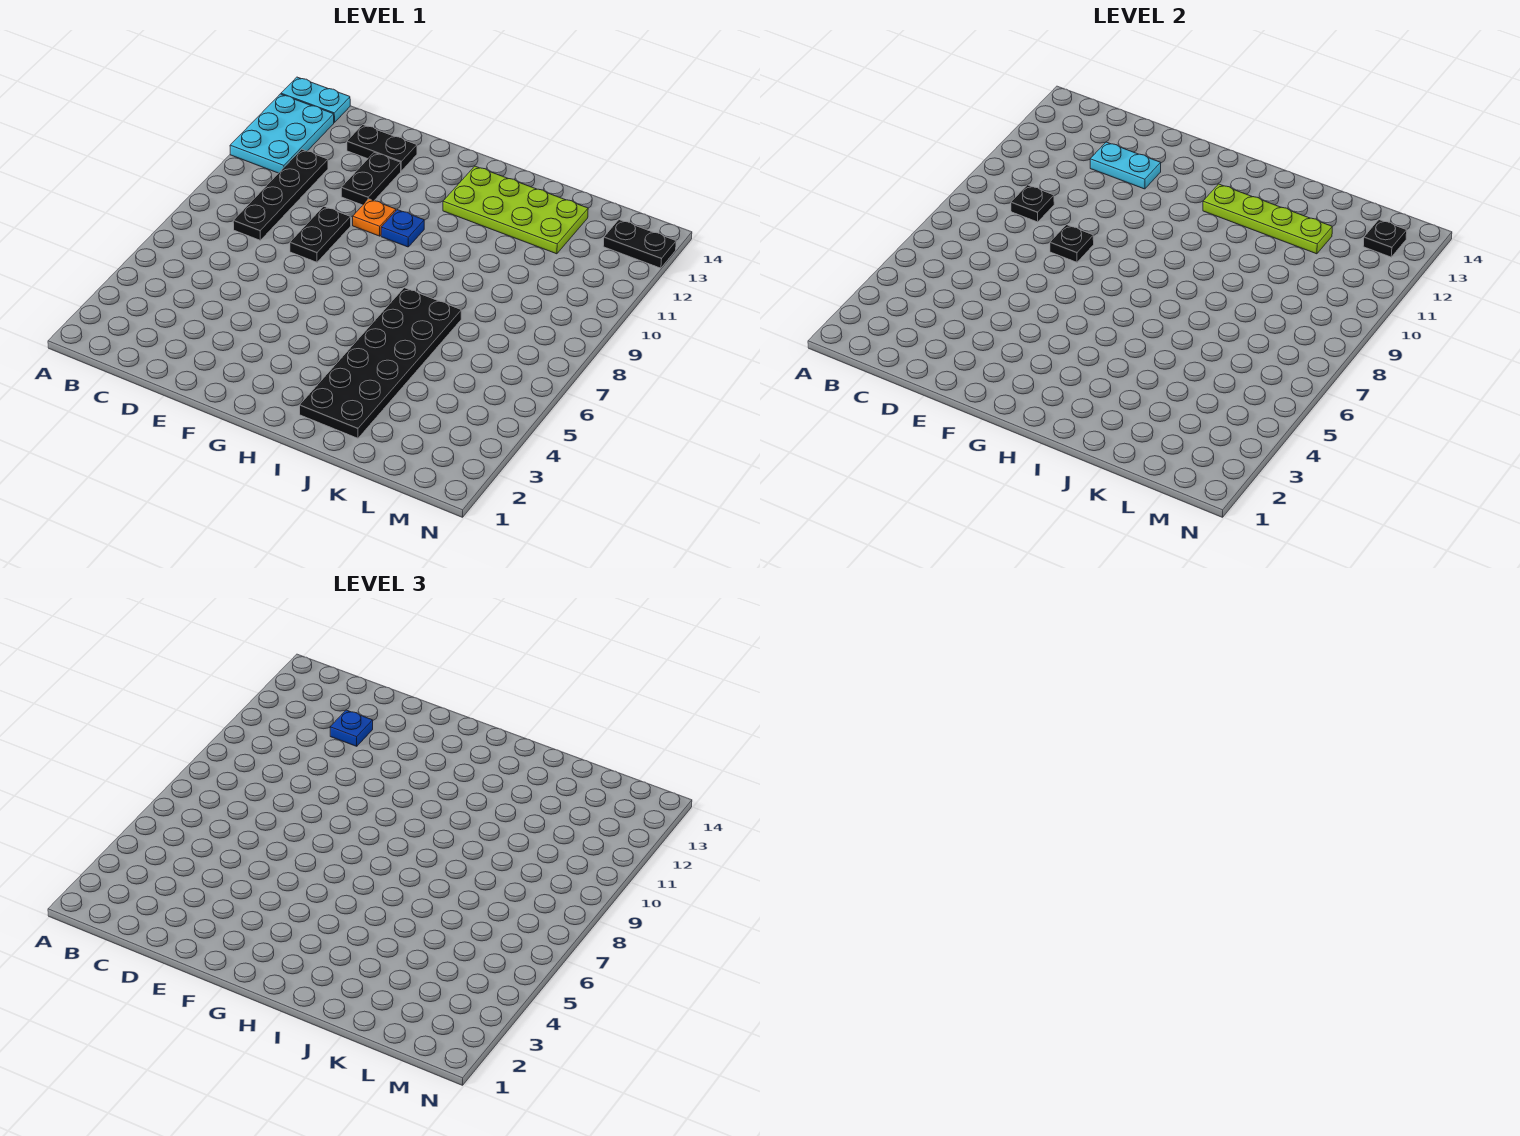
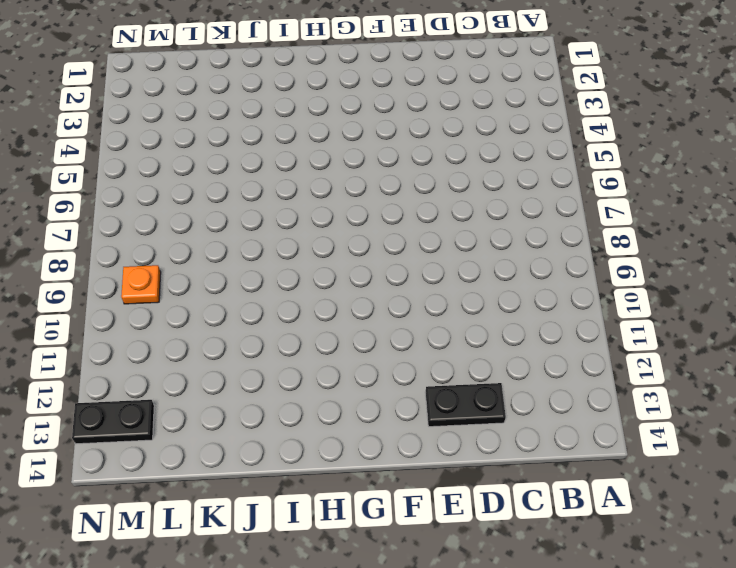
orange plate M9 level 1 -> orange plate F10 level 1
none -> cyan plate A11:B13 level 1
none -> cyan plate A14:B14 level 1
none -> black plate C8:C11 level 1

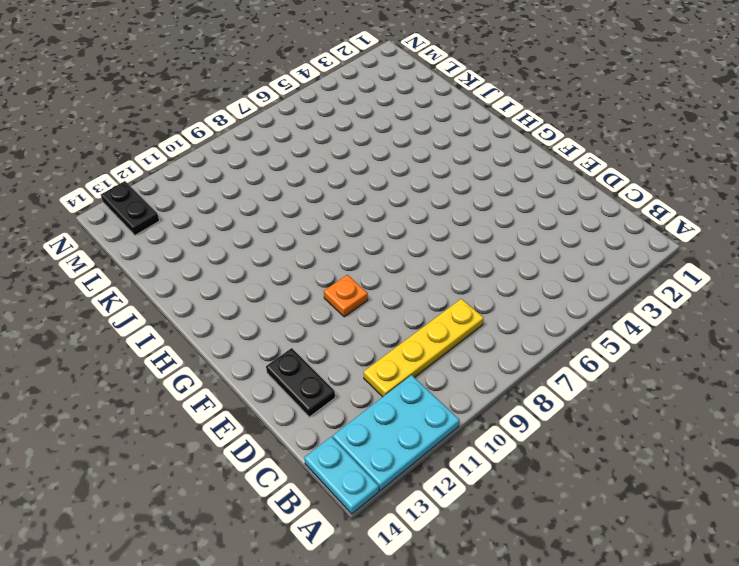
yellow plate C8:C11 level 1 -> black plate C8:C11 level 1
none -> black plate E8:E9 level 1
none -> black plate E11:E12 level 1
none -> blue plate G10 level 1

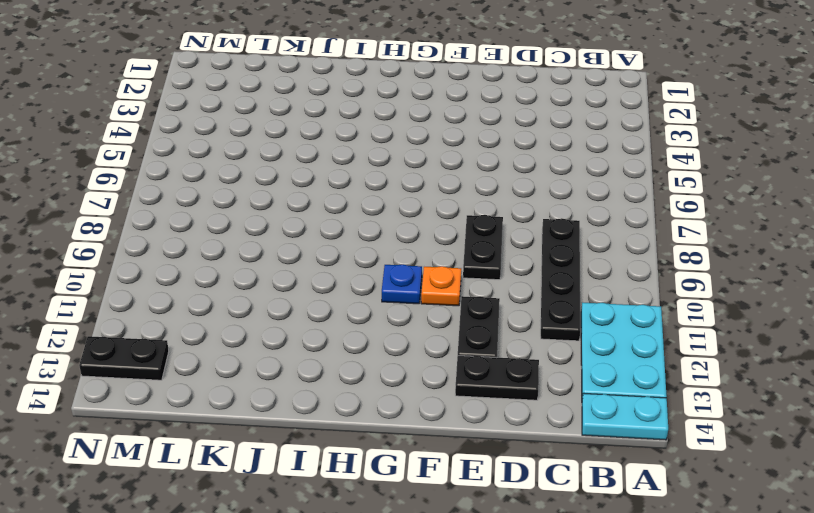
none -> lime plate H12:K13 level 1
none -> black plate I2:J7 level 1
none -> black plate C9 level 2

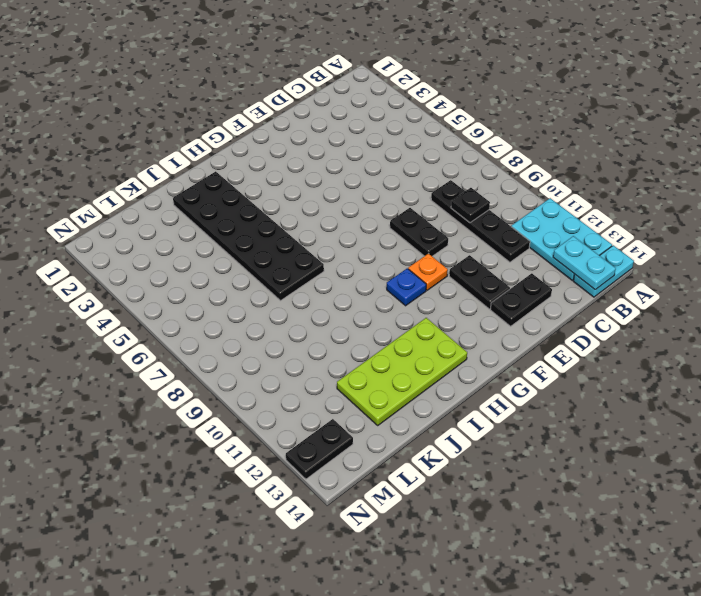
cyan plate B13:B14 level 2 -> cyan plate D12:E12 level 2
none -> black plate E8 level 2
none -> lime plate H12:K12 level 2
none -> black plate M13 level 2

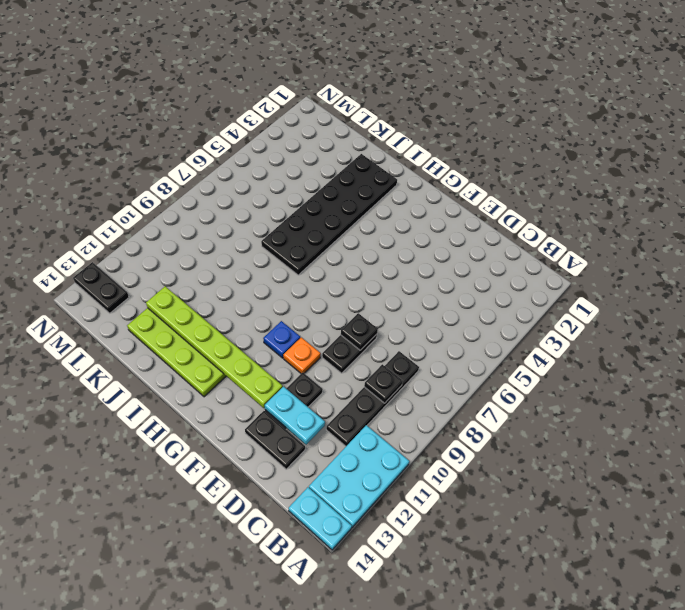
lime plate F12:K12 level 2 -> lime plate H12:K12 level 2
none -> black plate M13 level 2
none -> blue plate D12 level 3

